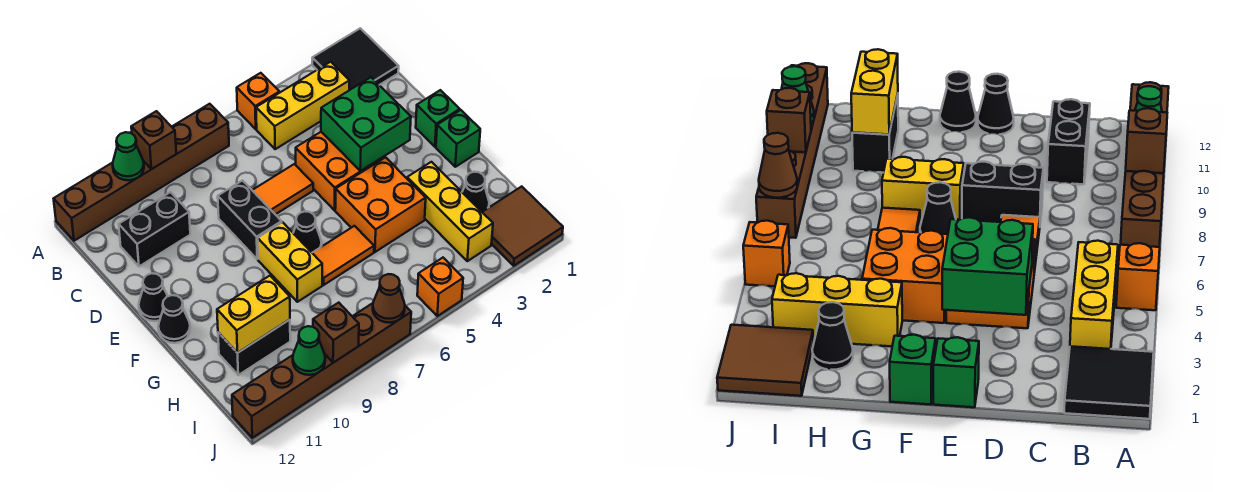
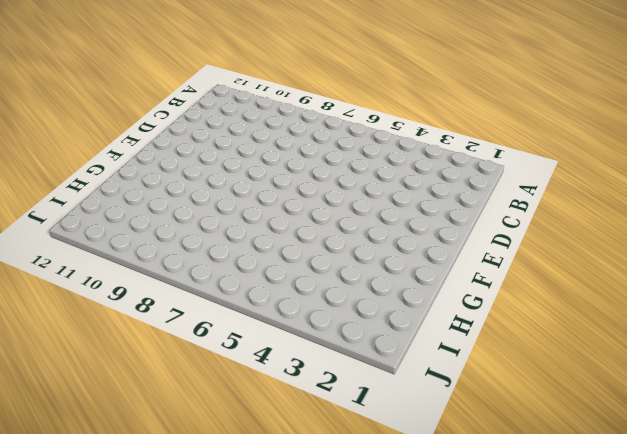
none -> black tile A1:B2 level 1
none -> orange brick A5 level 1
none -> brown brick A7:A12 level 1

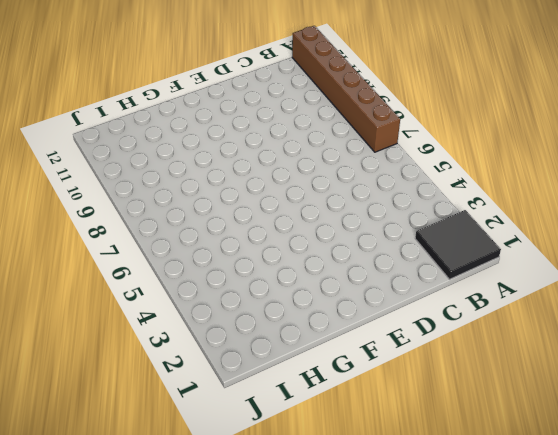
none -> orange brick A5 level 1
none -> yellow brick B3:B5 level 1
none -> black brick C10:C11 level 1

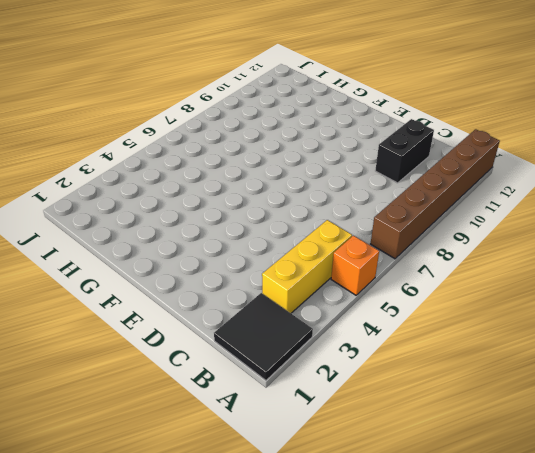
none -> orange brick D4:E5 level 1
none -> orange tile D6:D7 level 1
none -> black brick D8:E8 level 1

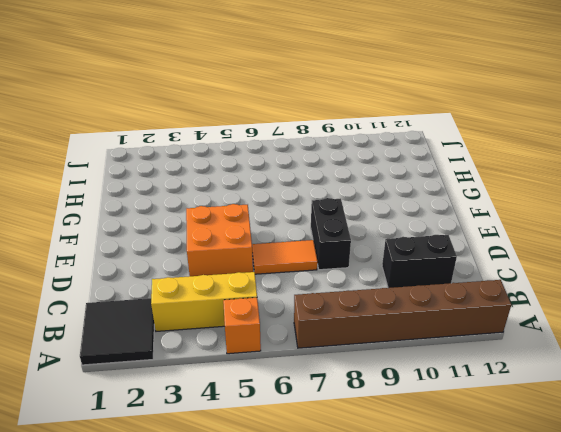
none -> green brick E1 level 1
none -> black cone E12 level 1
none -> green brick F1 level 1

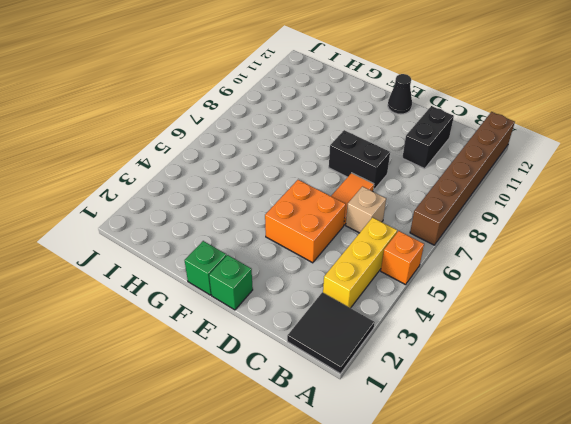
tan brick C6 level 1 -> none
none -> orange brick F4:G5 level 1
none -> black cone F7 level 1
none -> yellow brick F8:G8 level 1

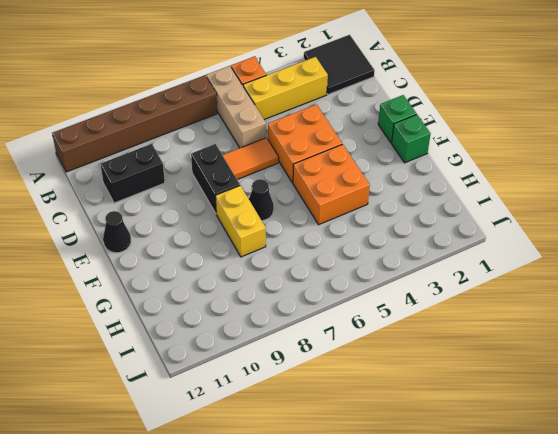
tan brick A6:C6 level 1 -> none
none -> black cone F12 level 1
none -> yellow brick G3:I3 level 1
none -> orange tile G6:G7 level 1

